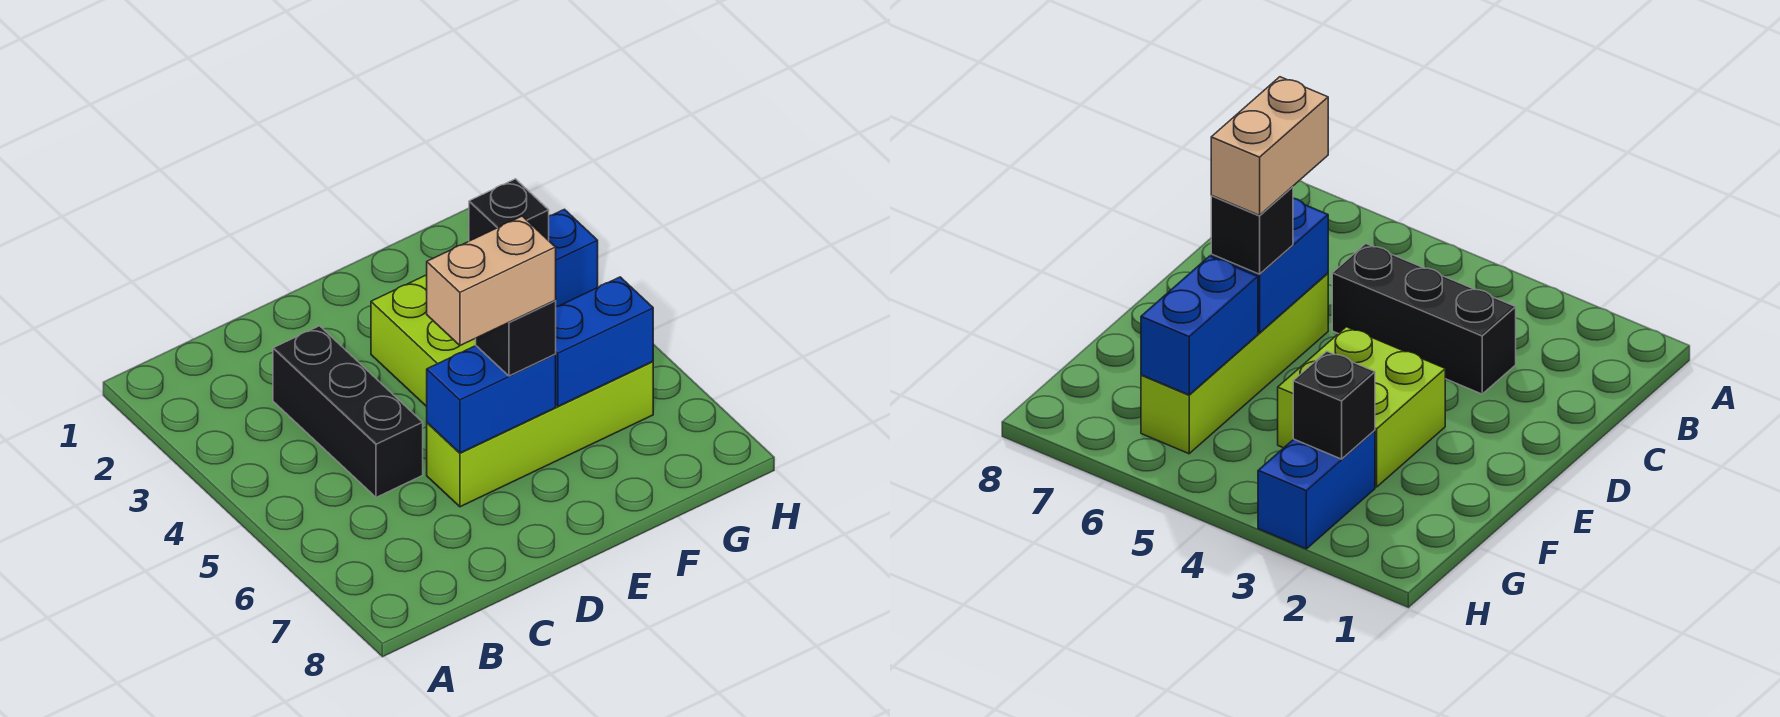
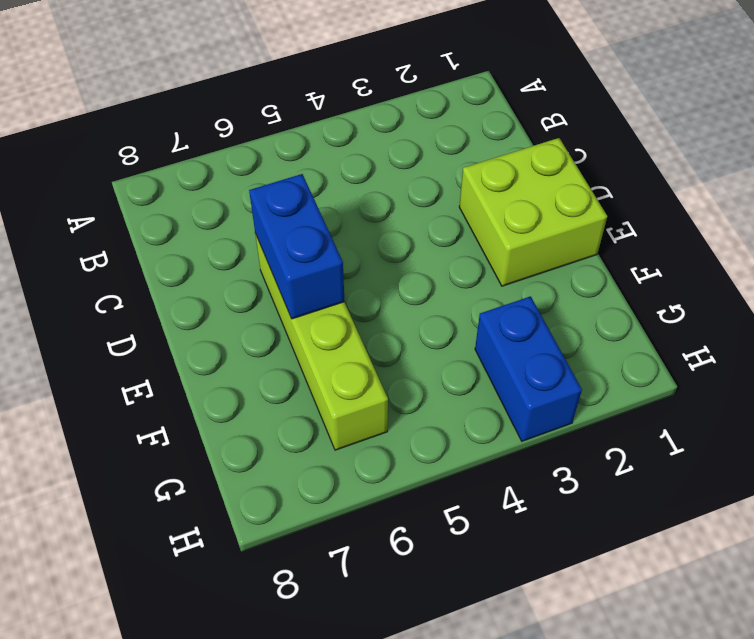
lime brick D1:E2 level 1 -> lime brick E3:F4 level 1
none -> black brick C3:C5 level 1
none -> blue brick F6:G6 level 2

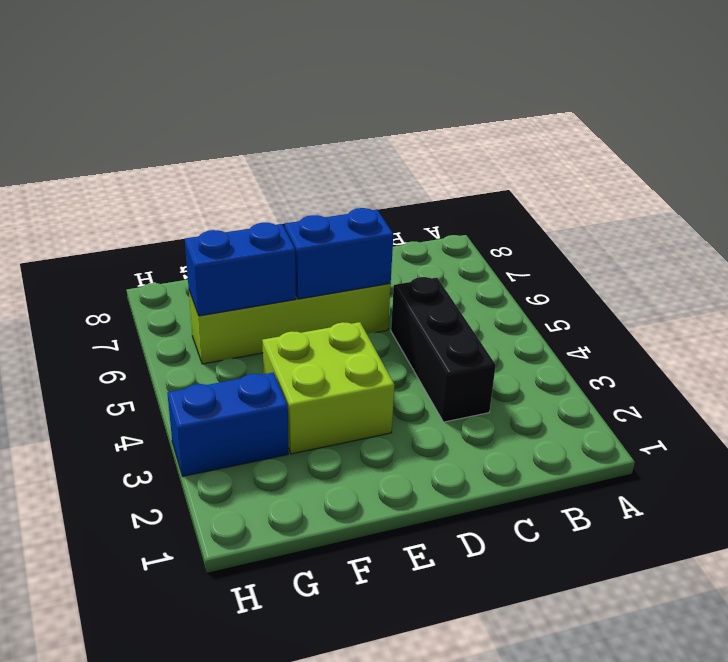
none -> black brick G3 level 2
none -> black brick E6 level 3

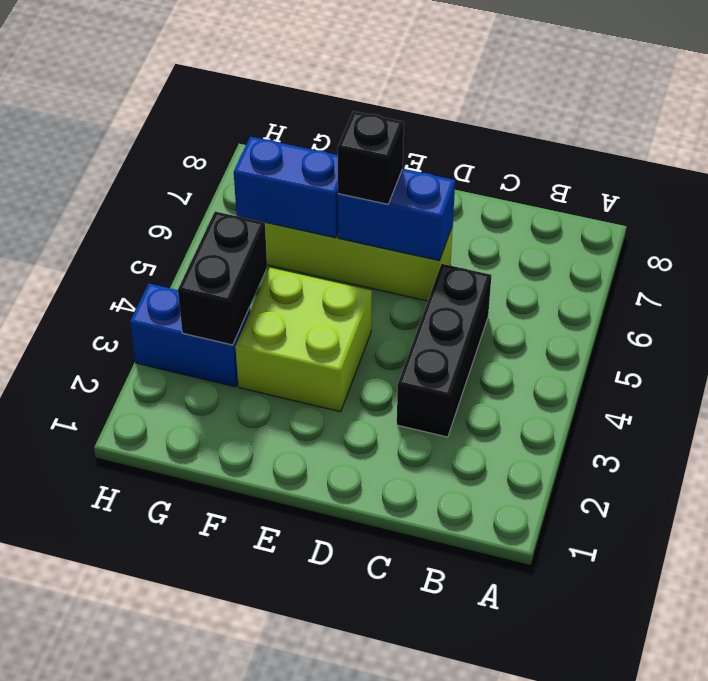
black brick G3:G4 level 2 -> black brick G3 level 2
none -> tan brick D6:E6 level 4

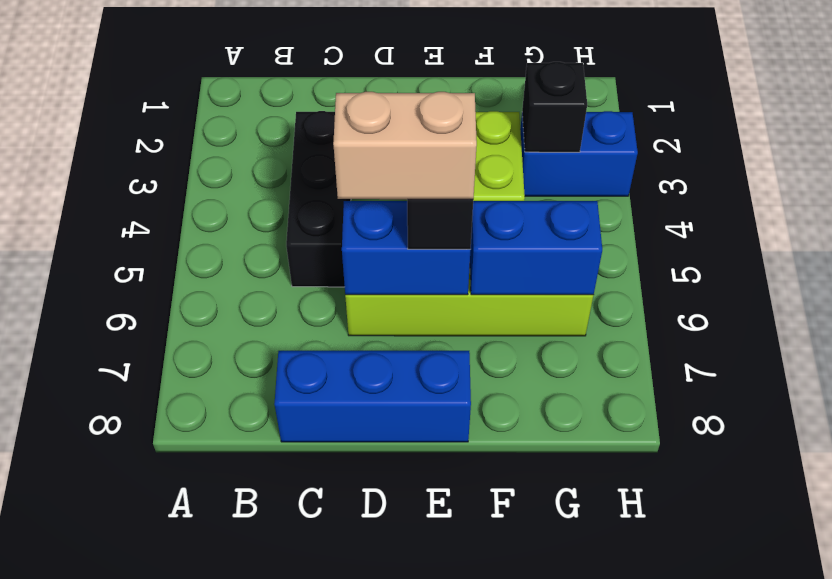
blue brick C8:E8 level 1 -> none

